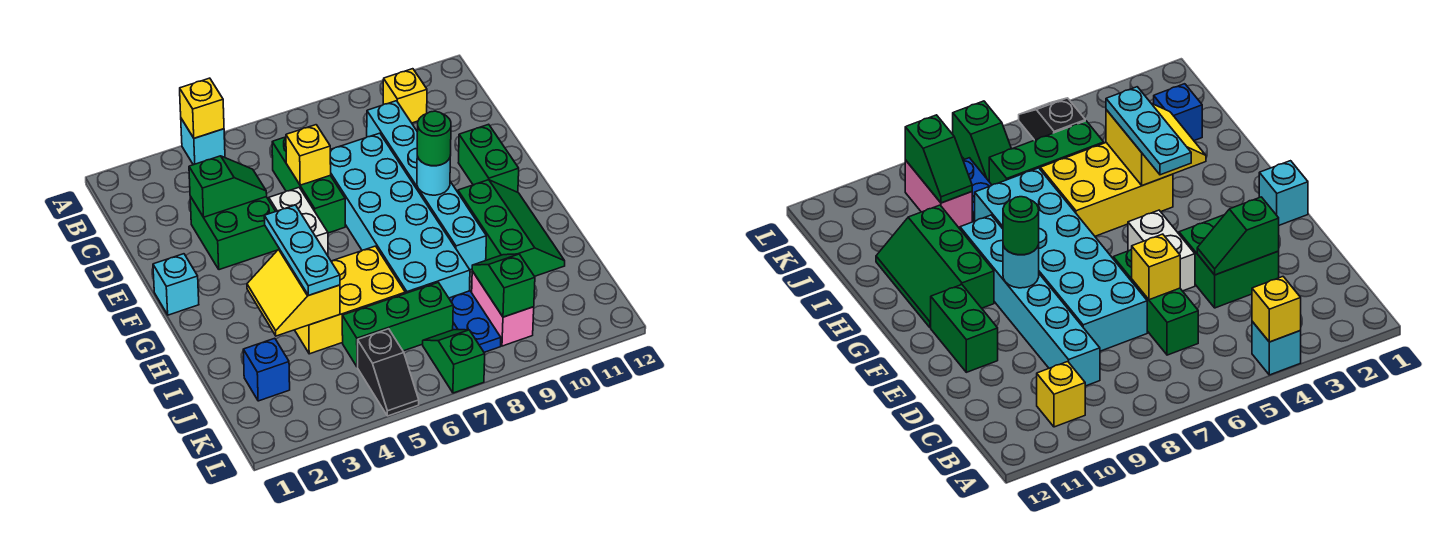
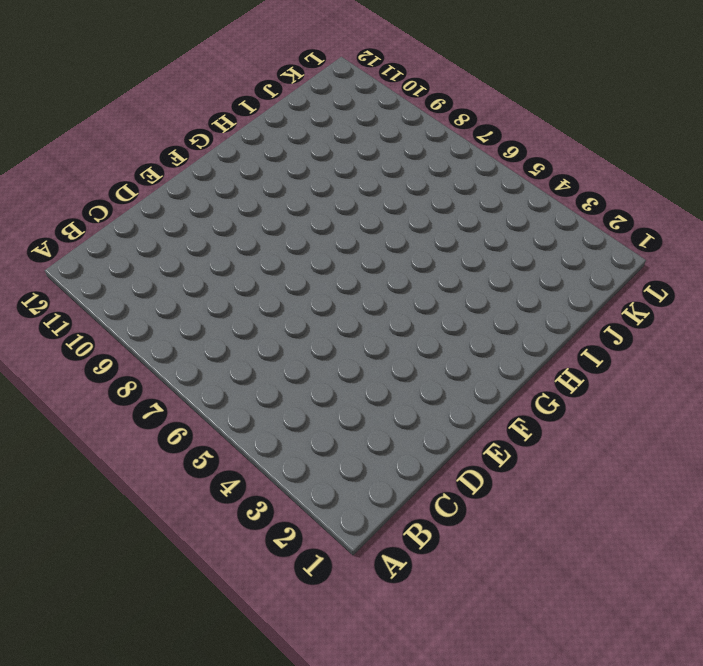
none -> cyan brick A4 level 1
none -> yellow brick B10 level 1
none -> green brick C6:E6 level 1

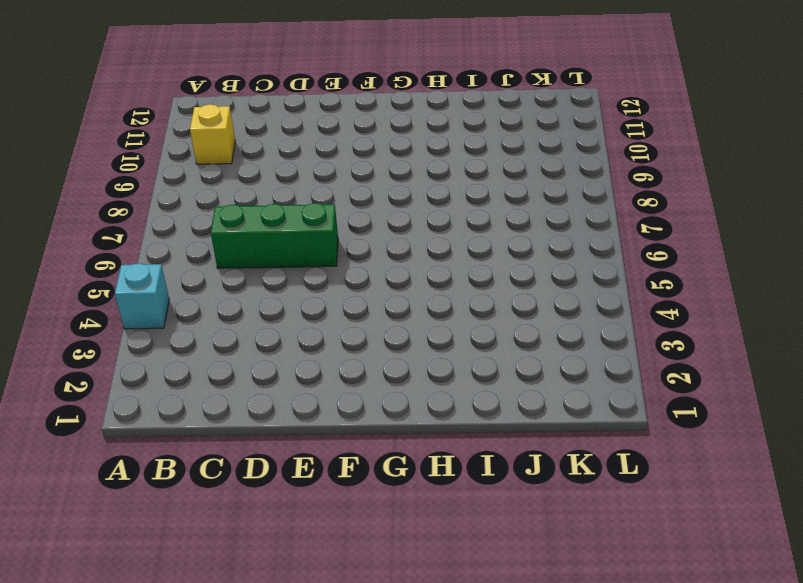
none -> cyan brick C9:H9 level 1
none -> green brick D3:E4 level 1
none -> cyan brick D7:I8 level 1

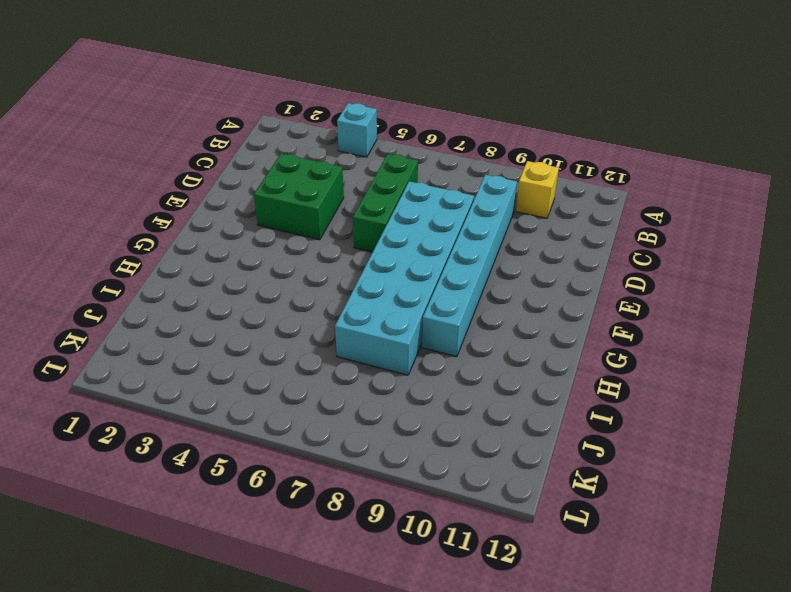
none -> white brick E5:F5 level 1
none -> green brick E11:F11 level 1
none -> cyan brick F1 level 1

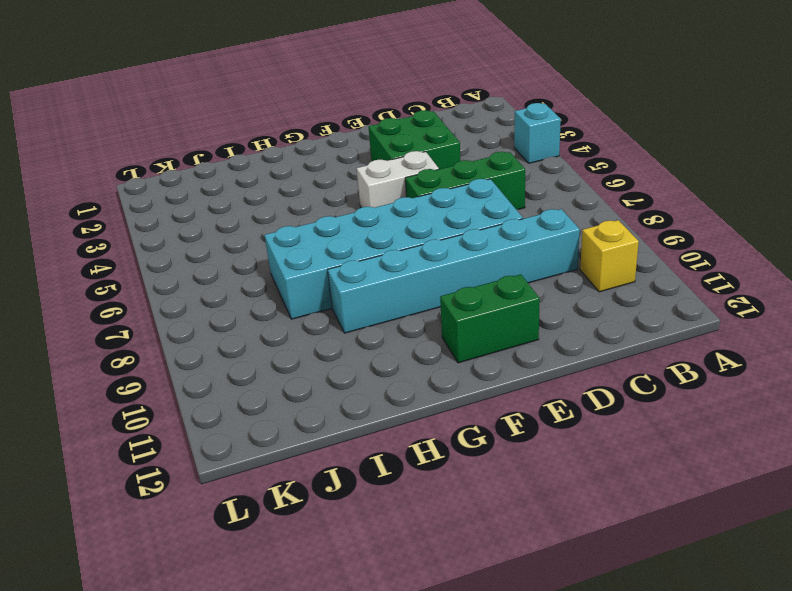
none -> cyan brick F1 level 1
none -> green slope G10:I11 level 1 top 10
none -> yellow brick H4:I6 level 1

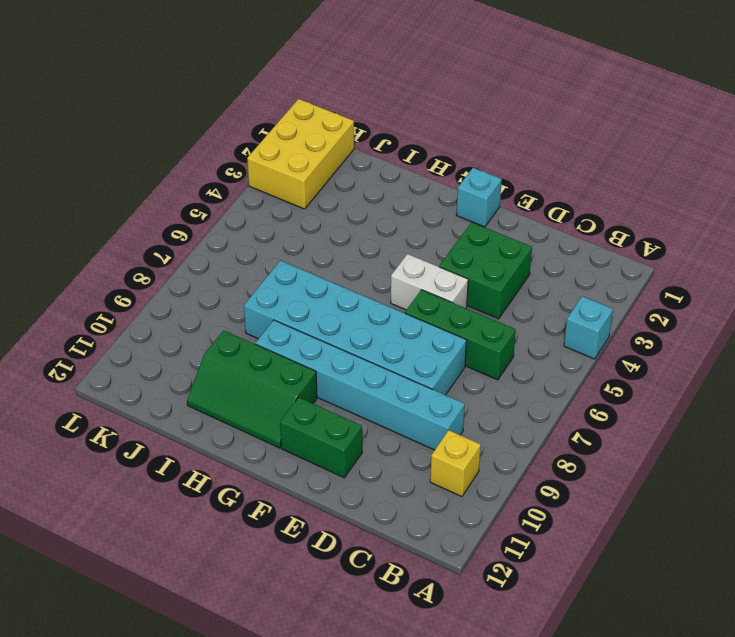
yellow brick K1:L3 level 1 -> yellow brick H4:I6 level 1
none -> blue brick J2 level 1
none -> green brick J5:J7 level 1
none -> blue plate J8:K8 level 1

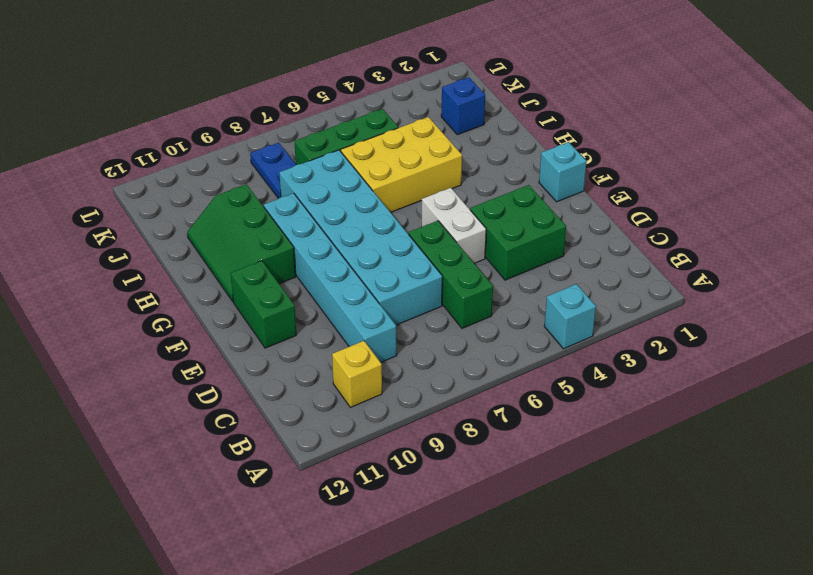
none -> pink brick J9:K9 level 1
none -> black slope K5:L5 level 1 top K
none -> green slope K7:L7 level 1 top L

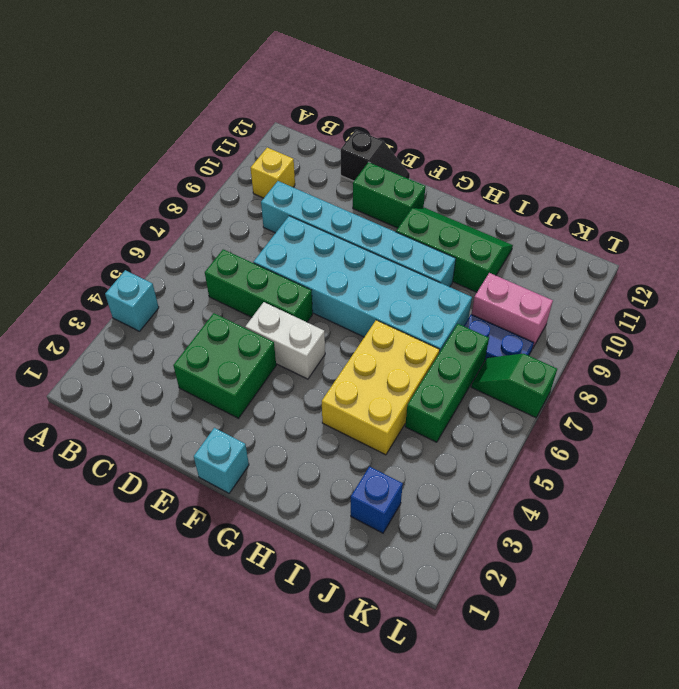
black slope D12:E12 level 1 top D -> black slope K5:L5 level 1 top K
none -> yellow brick A4 level 2
none -> green slope D3:D4 level 2 top 3
none -> yellow brick D6 level 2

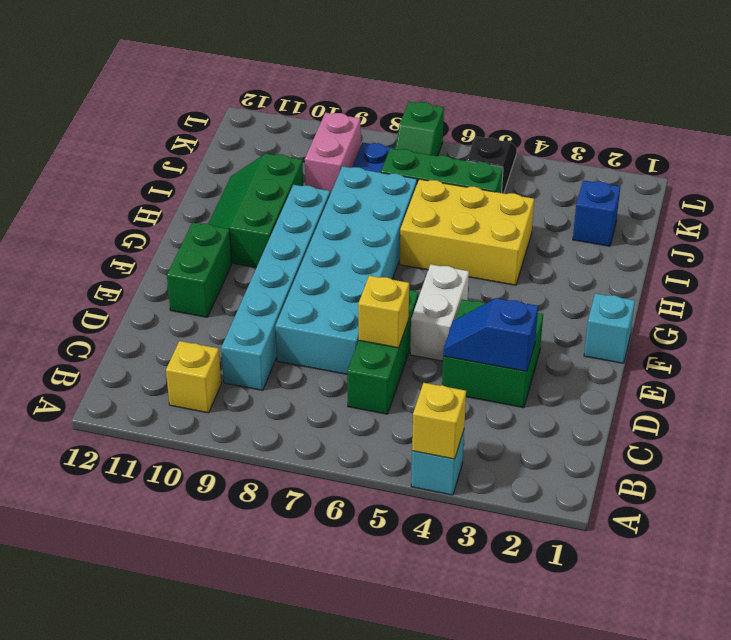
blue slope D3:D4 level 2 top 3 -> green slope D3:D4 level 2 top 3
none -> cyan round brick F9 level 2
none -> yellow slope H3:I4 level 2 top 4
none -> green slope J9:K9 level 2 top K

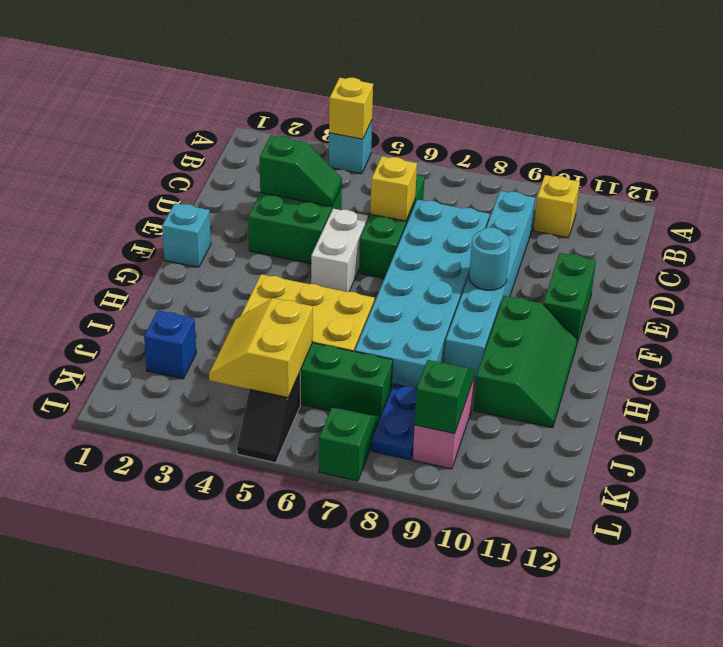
yellow slope J4:K5 level 2 top 5 -> yellow slope H3:I4 level 2 top 4
none -> green round brick F9 level 3
none -> cyan plate G4:I4 level 3

